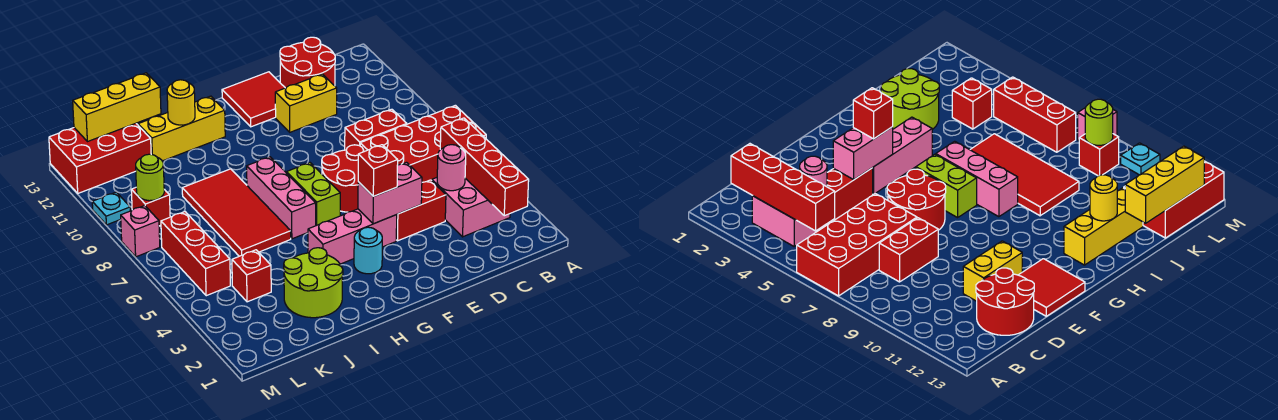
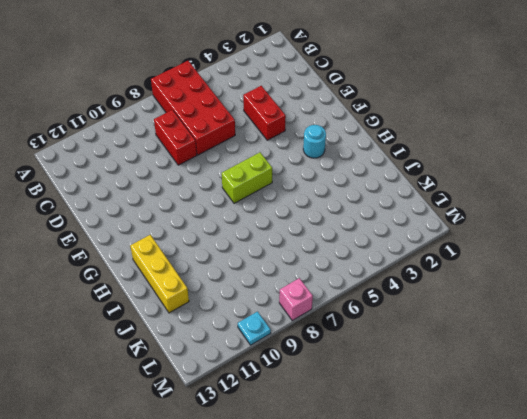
none -> pink brick B3:C4 level 1
none -> red round brick C12:D13 level 1
none -> yellow brick D11:E11 level 1

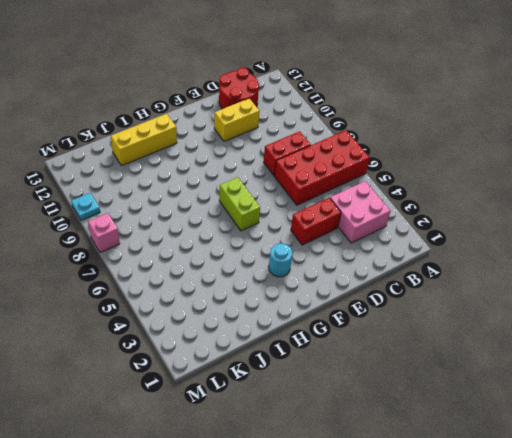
none -> red round brick E6:F7 level 1
none -> red tile E12:F13 level 1
none -> pink brick F4:H4 level 1

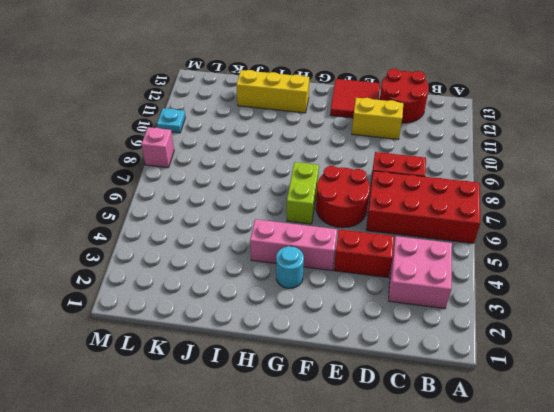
none -> pink brick H6:H8 level 1
none -> lime round brick I2:J3 level 1
none -> red tile I6:J9 level 1

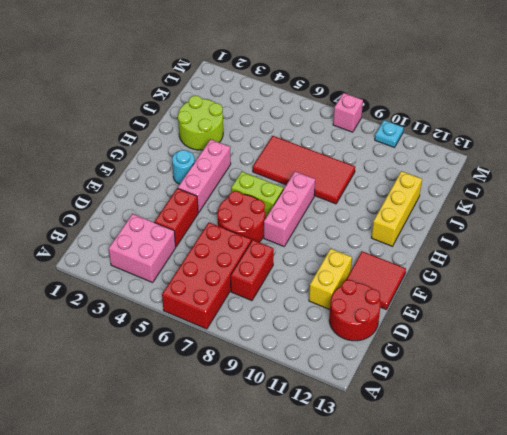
pink brick F8:H8 level 1 -> pink brick H6:H8 level 1
none -> red brick K4 level 1
none -> red brick K12:M13 level 1
none -> red brick L5:L7 level 1

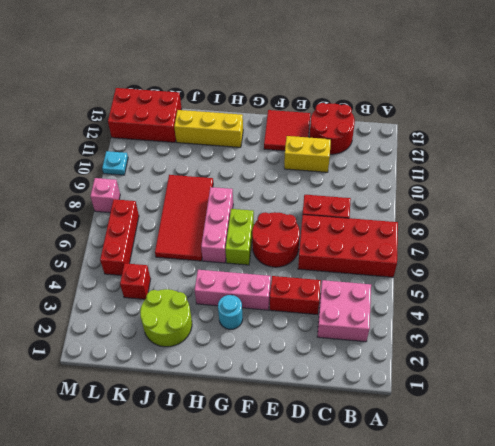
none -> red brick L9 level 1
none -> red brick B2:B5 level 2
none -> pink round brick C4 level 2

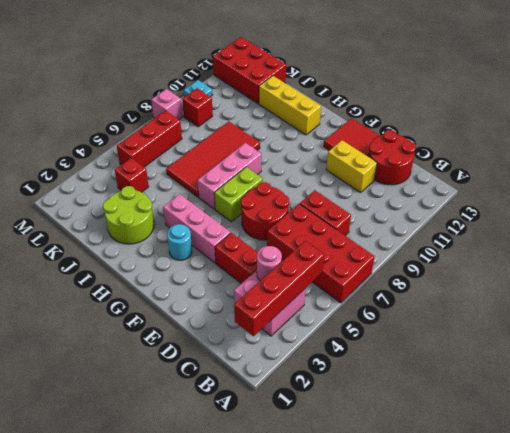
none -> pink brick E4:F4 level 2
none -> yellow round brick I12 level 2
none -> yellow brick J13:L13 level 2

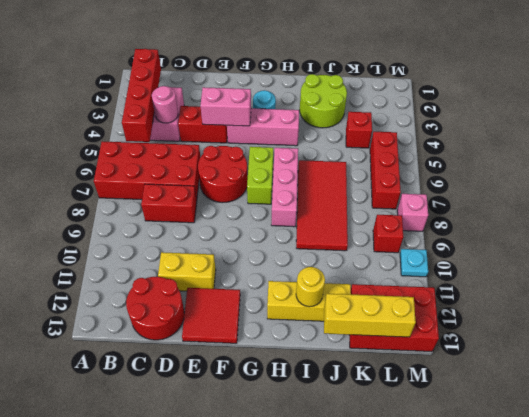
none -> lime round brick L9 level 2
none -> red brick F4 level 3

